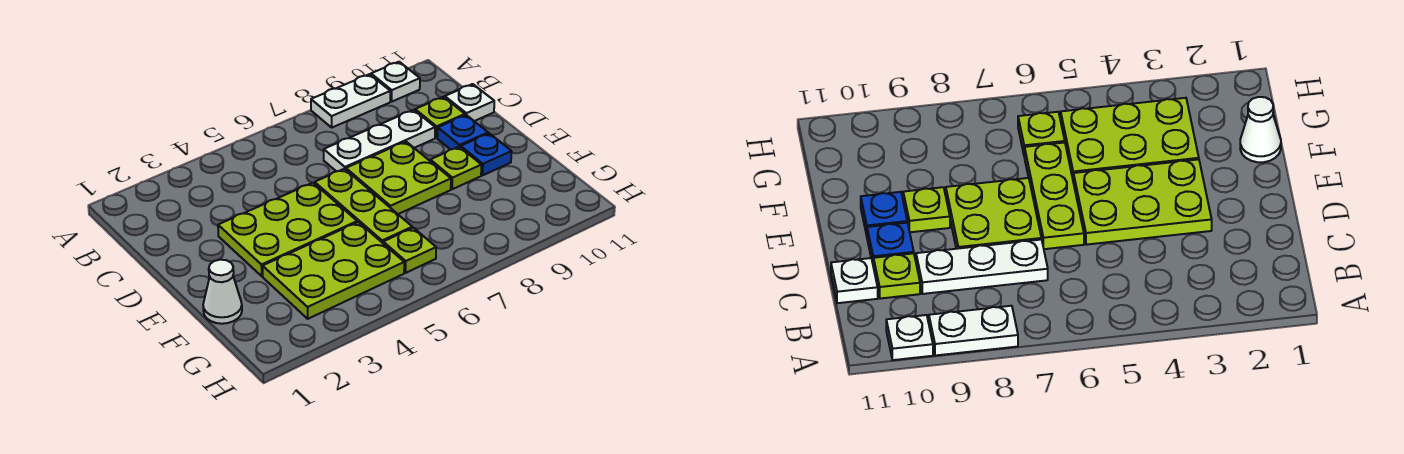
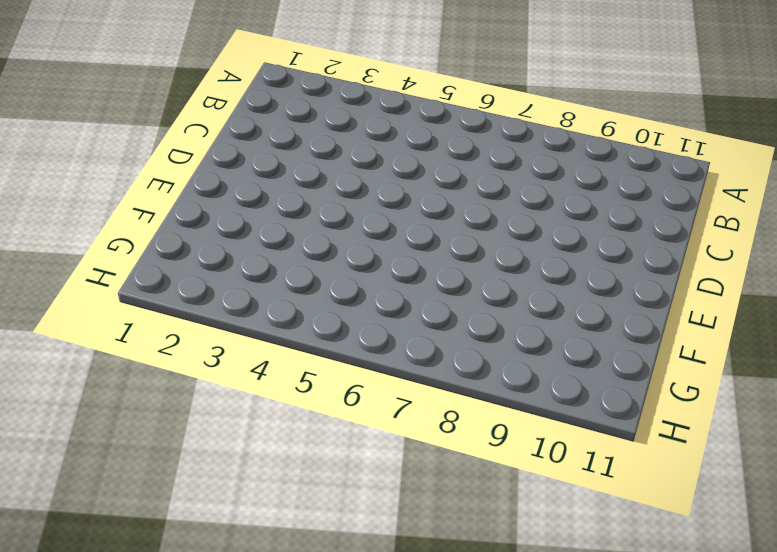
none -> white plate A8:A9 level 1
none -> white plate A10 level 1
none -> white plate C7:C9 level 1

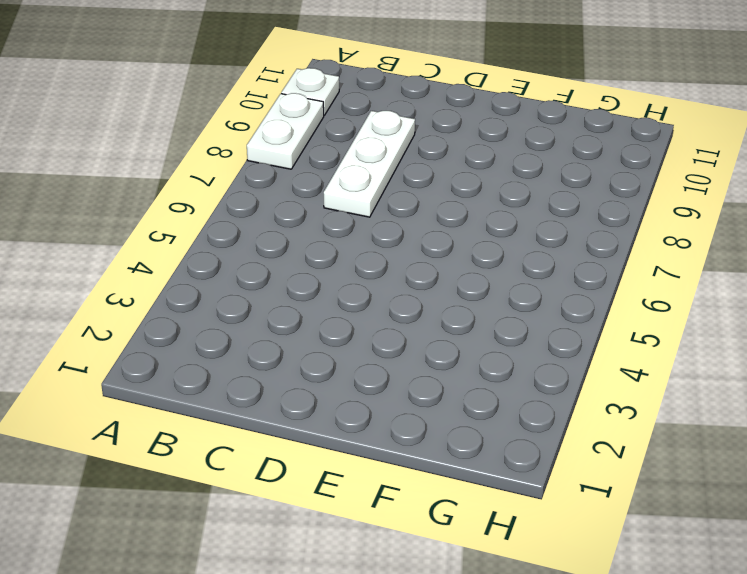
none -> lime plate C10 level 1
none -> white plate C11 level 1
none -> lime plate D3:E5 level 1

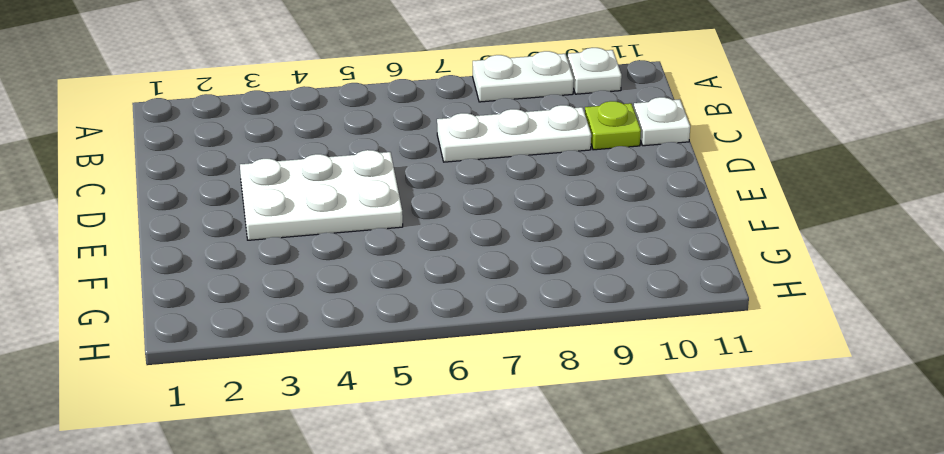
white plate D3:E5 level 1 -> lime plate D3:E5 level 1
none -> lime plate D6:F6 level 1
none -> lime plate D7:E8 level 1
none -> blue plate D10 level 1

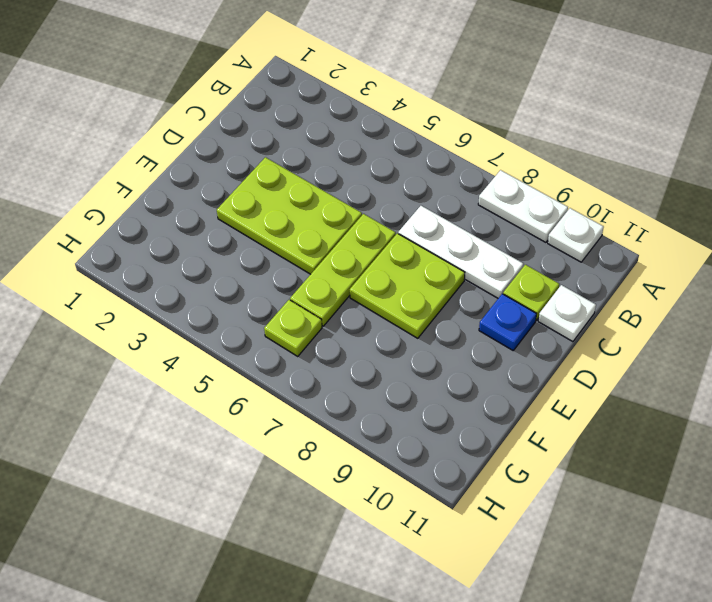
none -> lime plate E9 level 1
none -> blue plate E10 level 1
none -> white cone F1 level 1

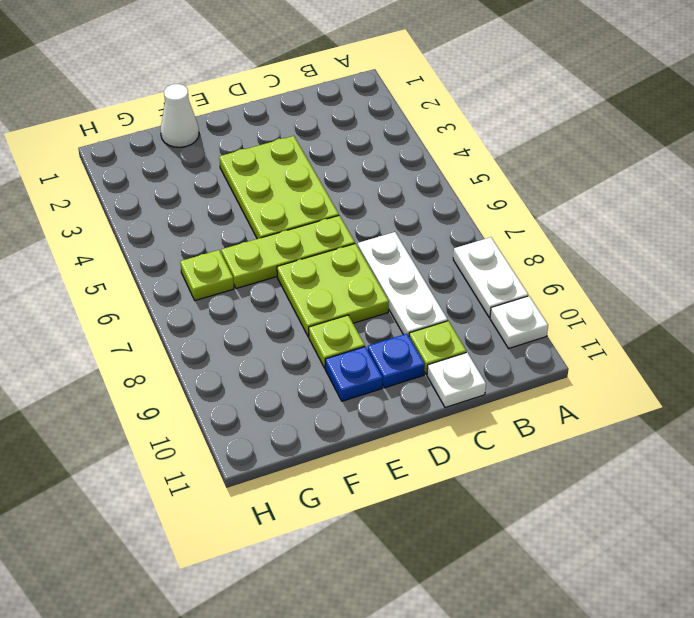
none -> lime plate F3:G5 level 1

